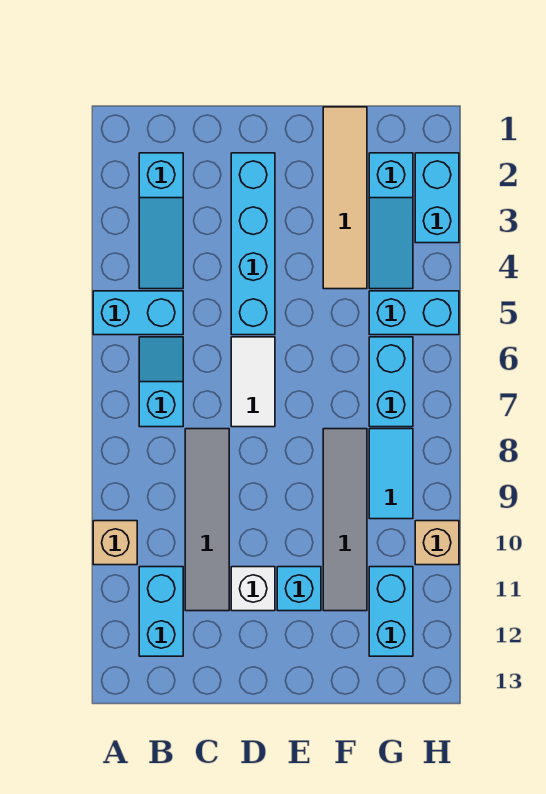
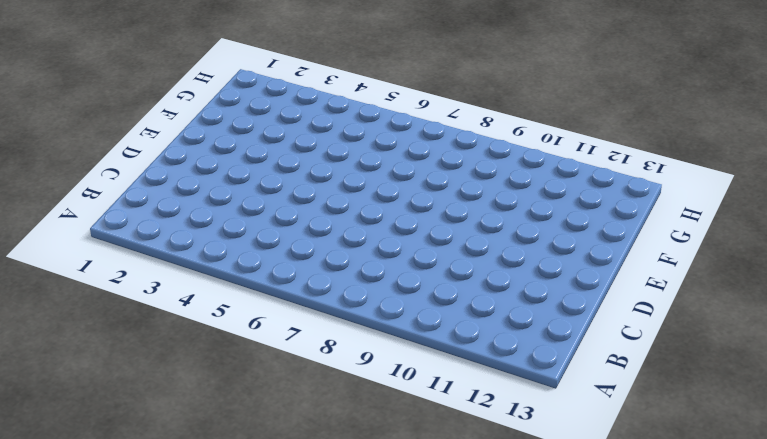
none -> cyan brick A5:B5 level 1
none -> tan brick A10 level 1
none -> cyan slope B2:B4 level 1 top 2

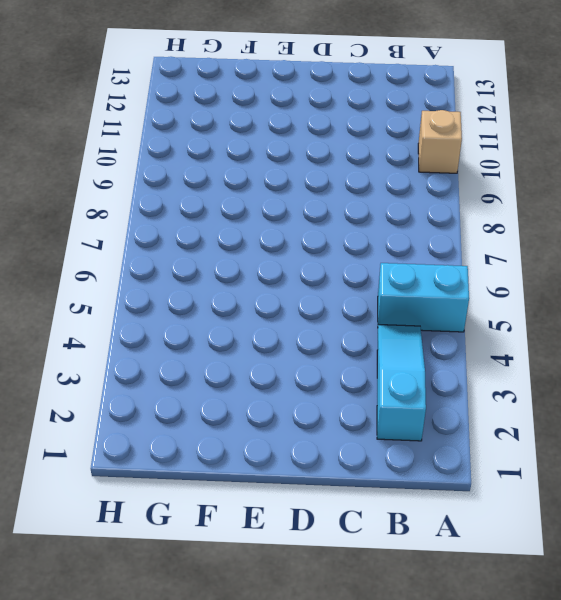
none -> cyan slope B6:B7 level 1 top 7
none -> cyan brick B11:B12 level 1
none -> grey tile C8:C11 level 1

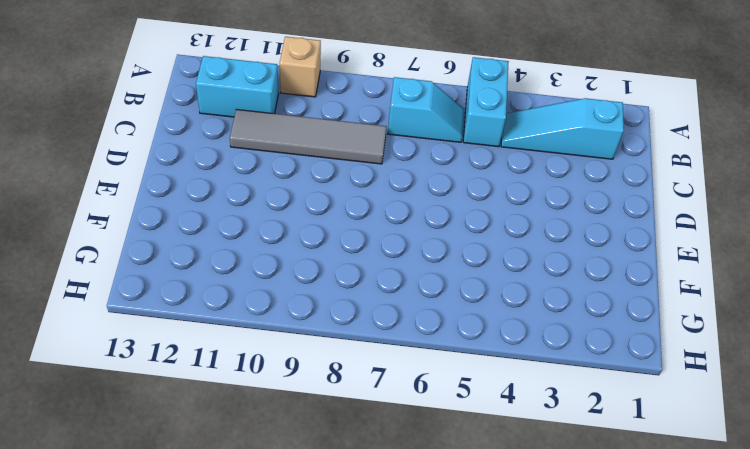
none -> cyan brick D2:D5 level 1
none -> white tile D6:D7 level 1
none -> white brick D11 level 1

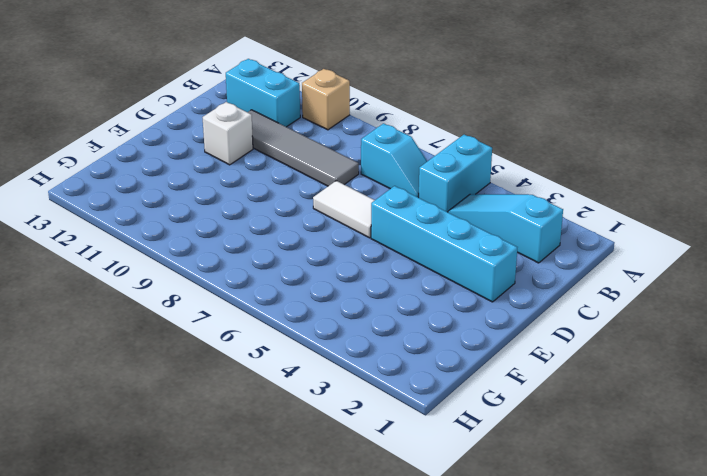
none -> cyan brick E11 level 1
none -> tan tile F1:F4 level 1
none -> grey tile F8:F11 level 1

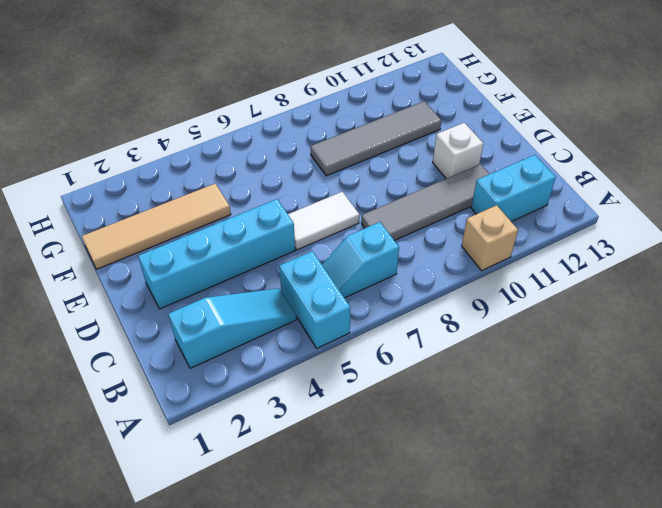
none -> cyan brick E11 level 1
none -> cyan slope G2:G4 level 1 top 2
none -> cyan brick G5:H5 level 1

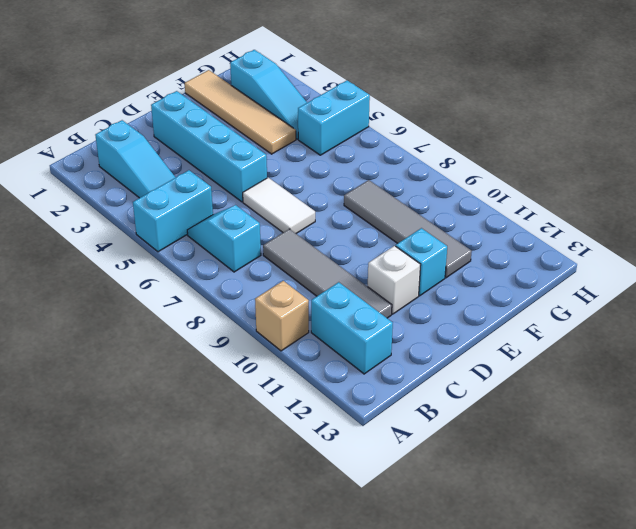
none -> cyan brick G6:G7 level 1
none -> cyan tile G8:G9 level 1
none -> cyan brick G11:G12 level 1

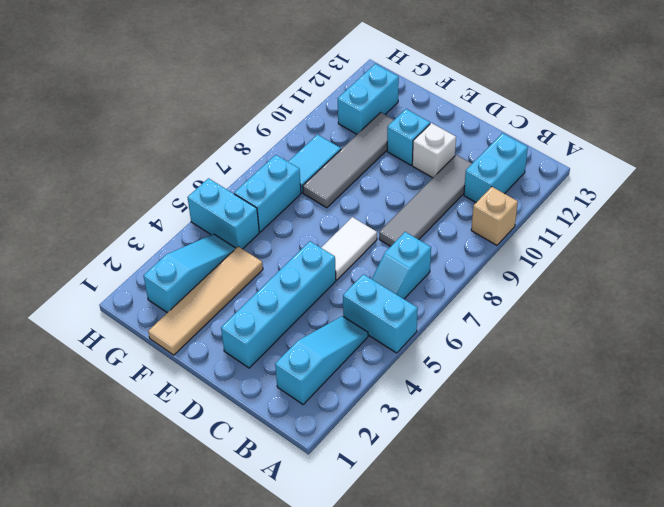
none -> cyan brick H2:H3 level 1
none -> tan brick H10 level 1

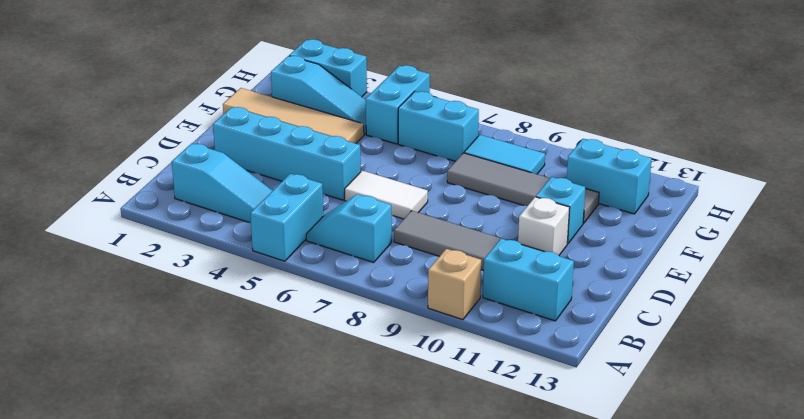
none -> tan brick H10 level 1

